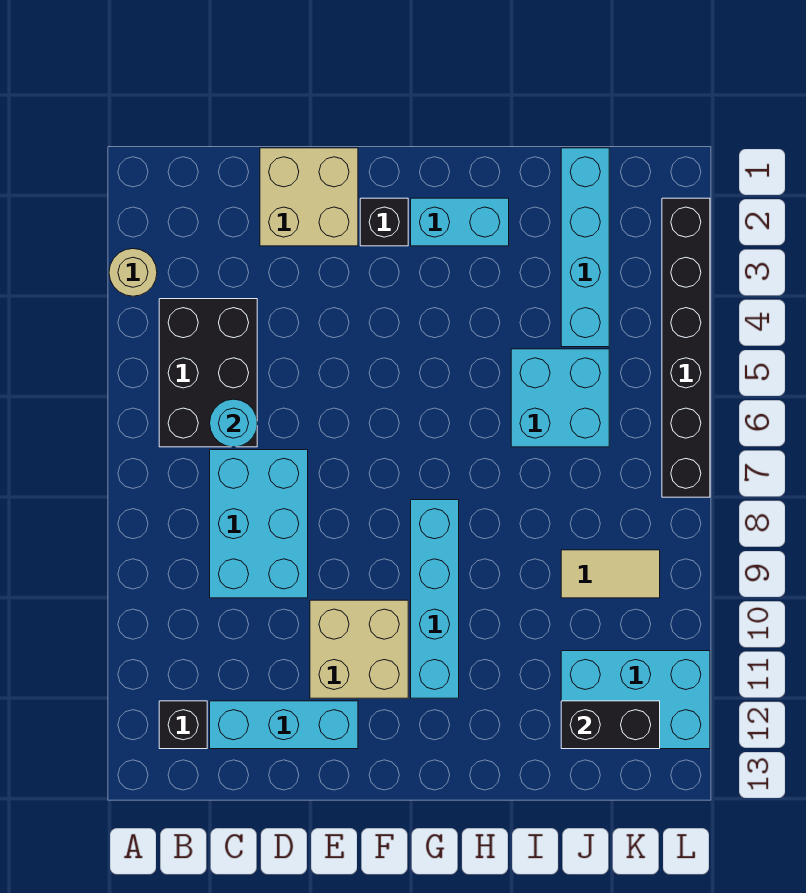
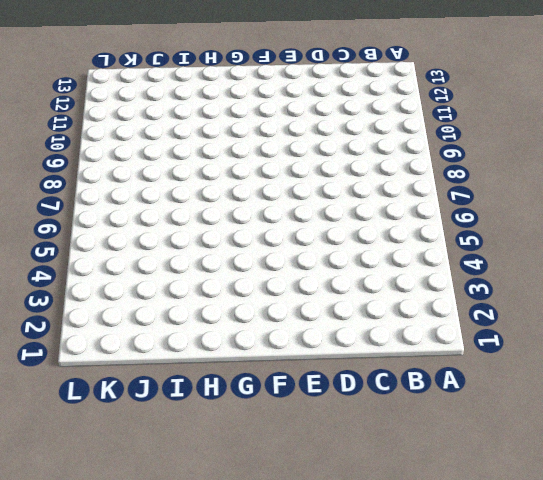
none -> tan round brick A3 level 1
none -> black brick B4:C6 level 1
none -> black brick B12 level 1

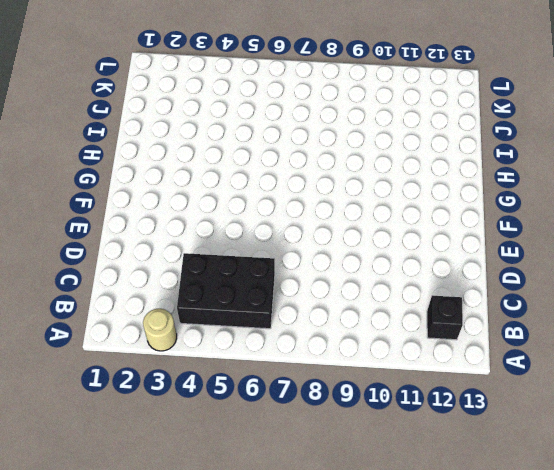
none -> cyan brick C7:D9 level 1
none -> cyan brick C12:E12 level 1
none -> tan brick D1:E2 level 1

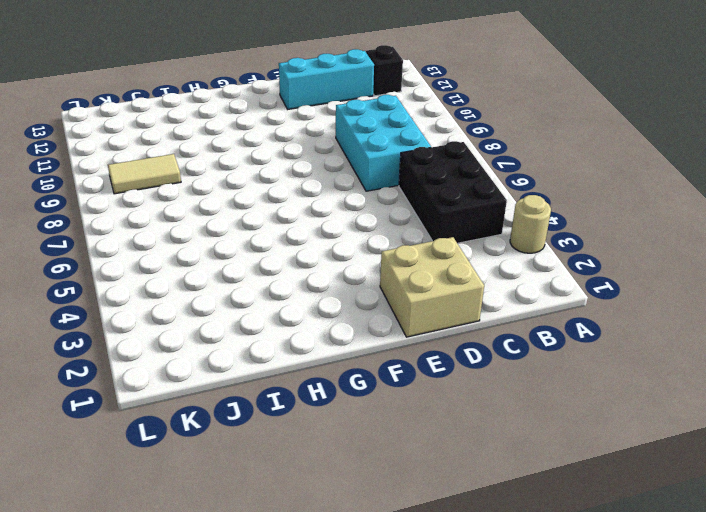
none -> tan brick E10:F11 level 1
none -> black brick F2 level 1
none -> cyan brick G2:H2 level 1

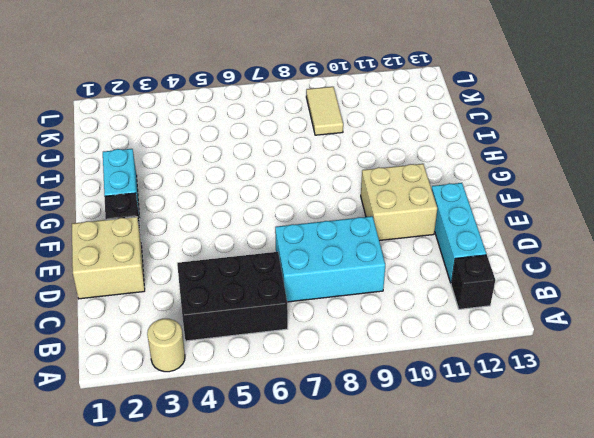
none -> cyan brick G8:G11 level 1
none -> cyan brick I5:J6 level 1
none -> cyan brick J1:J4 level 1

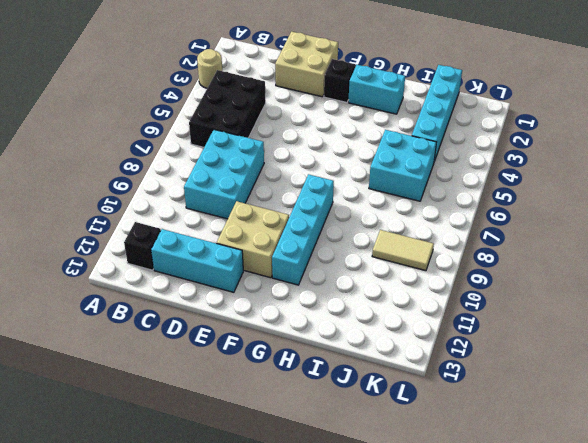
none -> cyan brick J11:L12 level 1
none -> black brick L2:L7 level 1
none -> cyan round brick C6 level 2

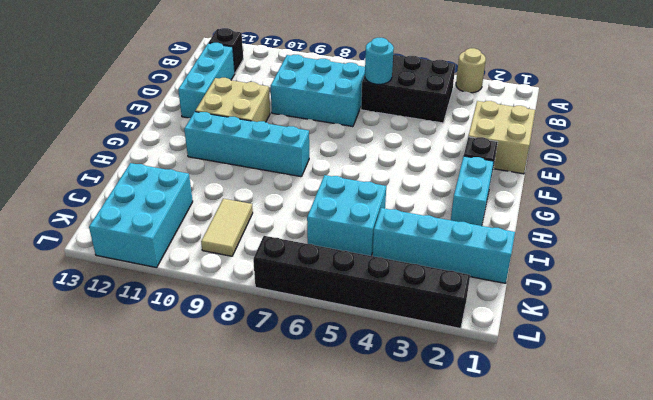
none -> black brick J12:K12 level 2

